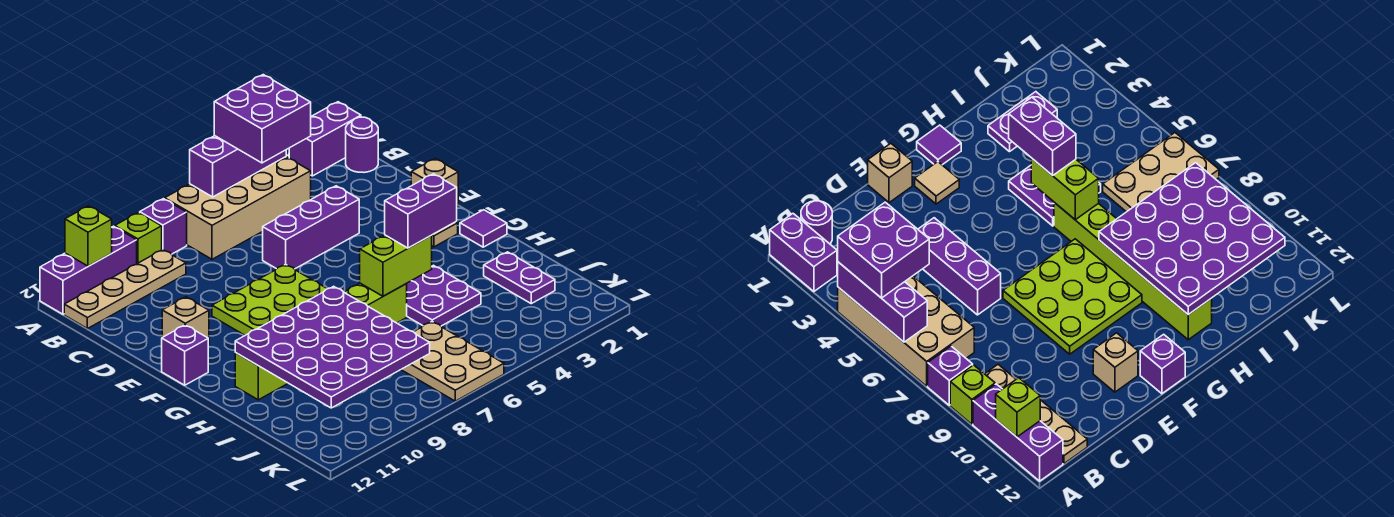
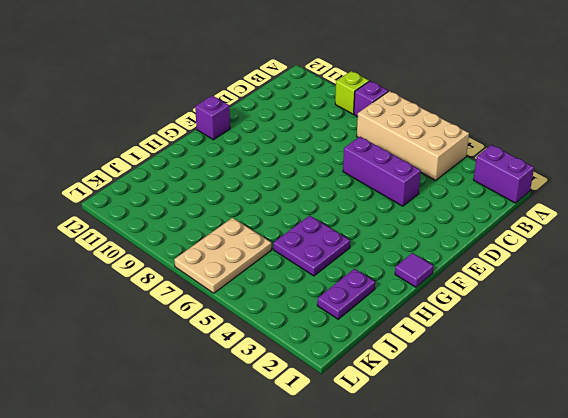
none -> purple brick A10:A12 level 1
none -> purple round brick B1 level 1
none -> tan plate B9:B12 level 1

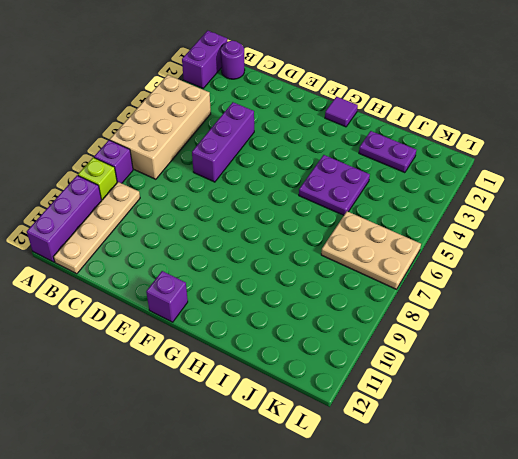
none -> tan brick E1 level 1
none -> lime plate E7:G9 level 1
none -> tan brick E11 level 1

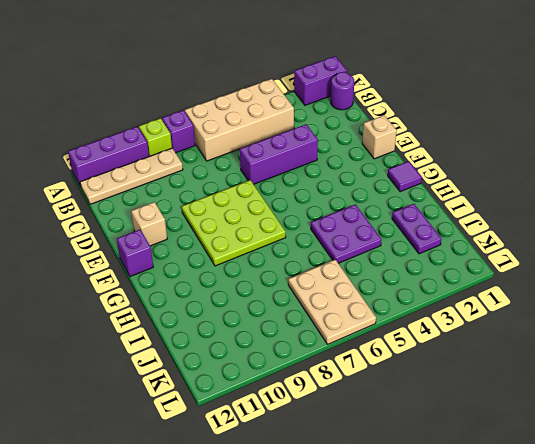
none -> tan tile F2 level 1
none -> lime brick H6:H11 level 1
none -> purple brick A4:A6 level 2

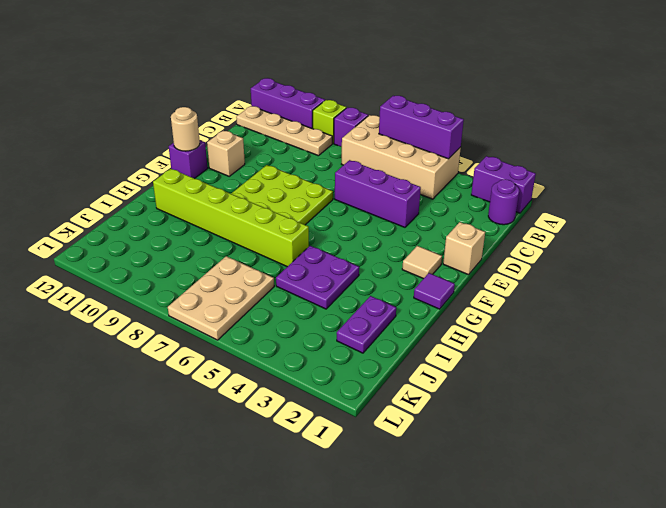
tan round brick F12 level 2 -> none
none -> lime brick A11 level 2
none -> lime brick H5:H6 level 2
none -> purple plate H8:K11 level 2

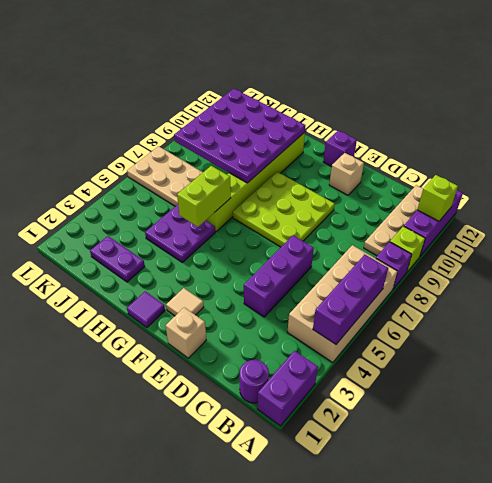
none -> purple brick A4:B5 level 3
none -> purple brick H4:H5 level 3

